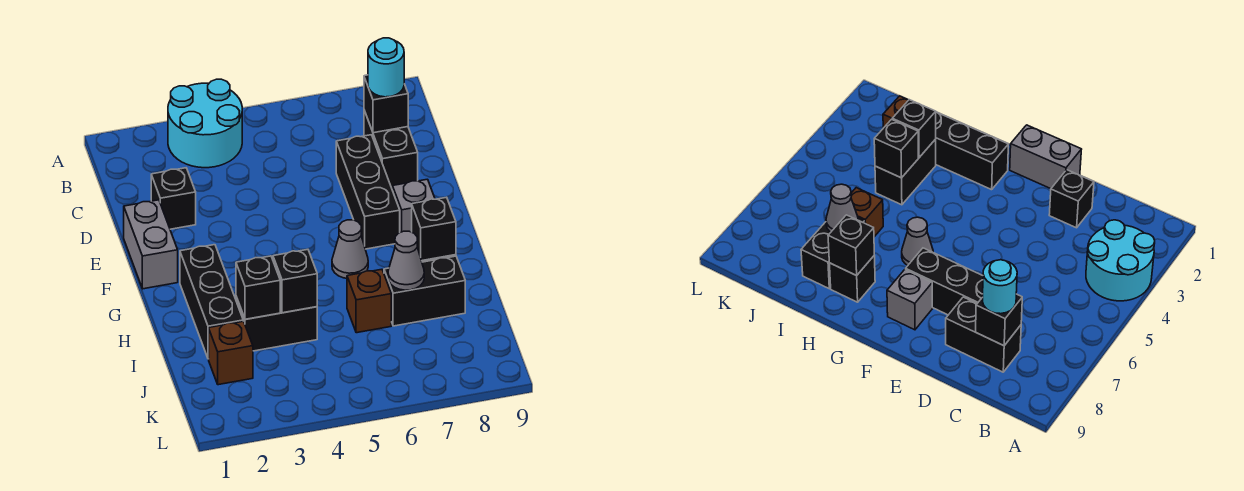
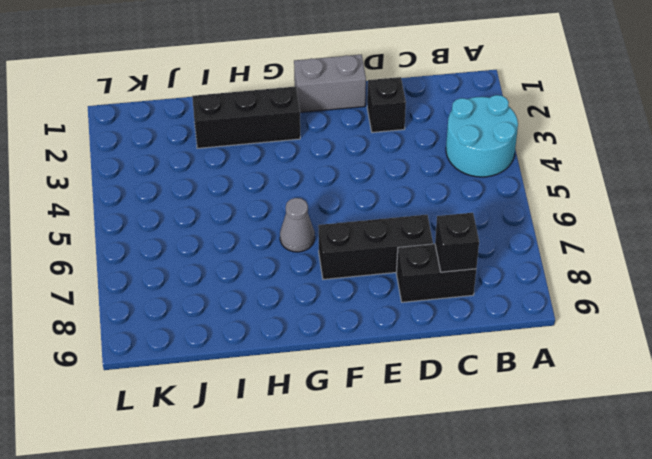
none -> grey brick F8 level 1
none -> black brick H8 level 1
none -> black brick I3:I4 level 1

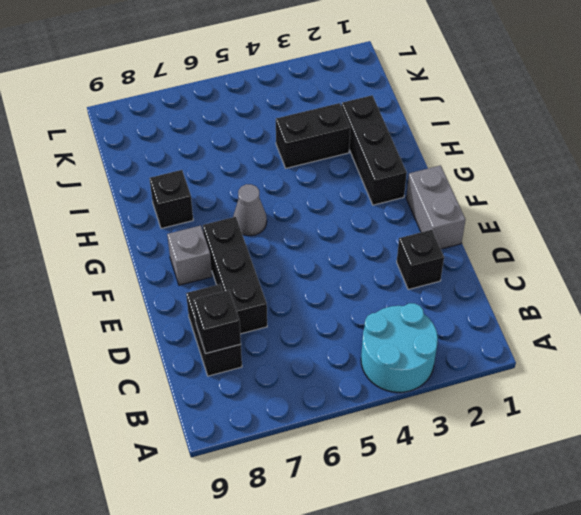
none -> brown brick I6 level 1
none -> black brick I7:I8 level 1
none -> brown brick J2 level 1

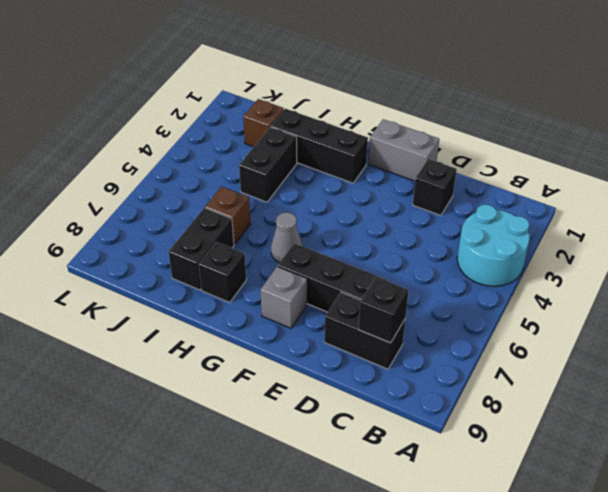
none -> black brick H8 level 2
none -> black brick I3 level 2
none -> black brick I4 level 2

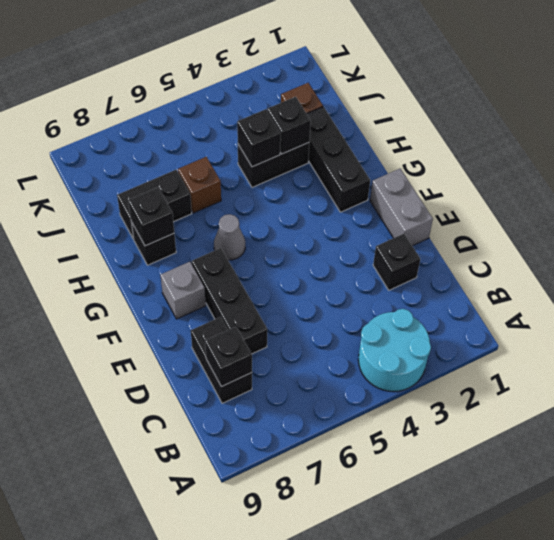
none -> grey cone I7 level 2
none -> cyan round brick C8 level 3

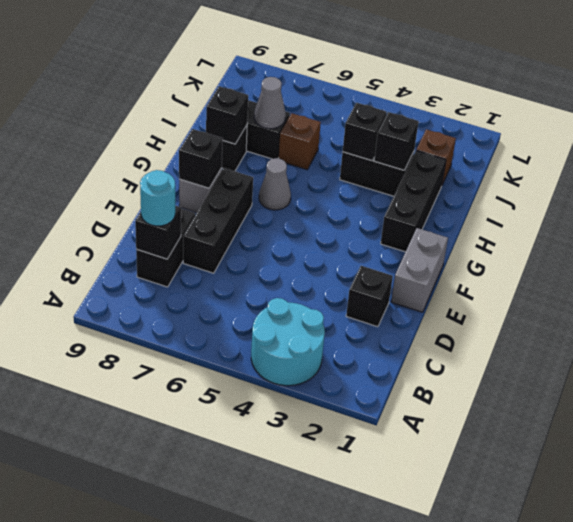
black brick F8 level 2 -> none

